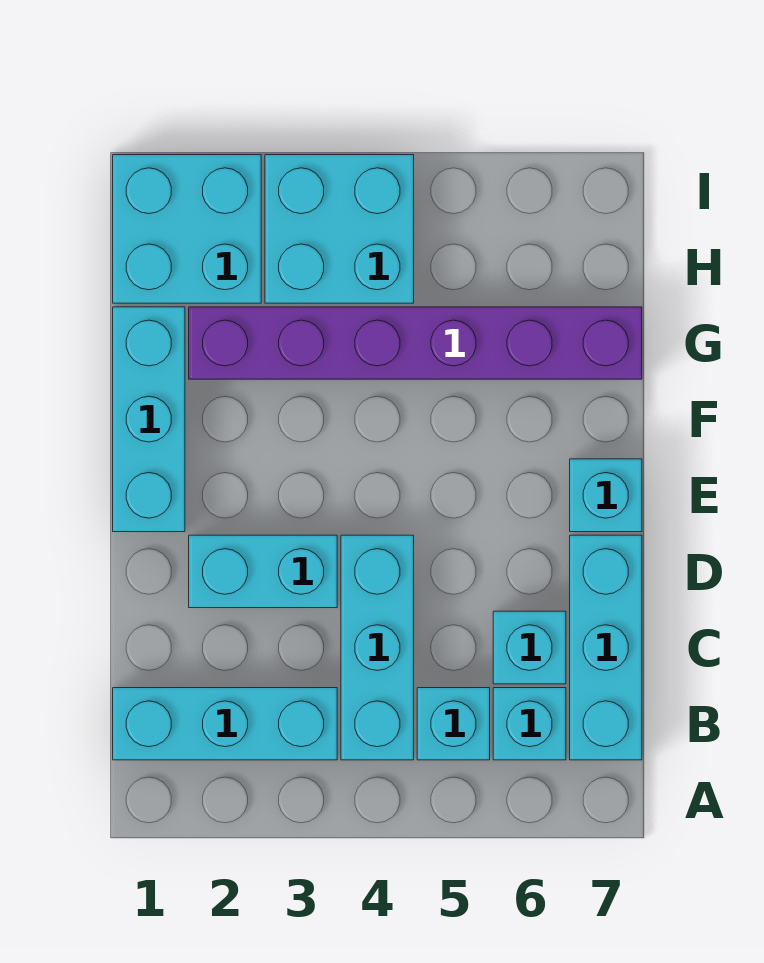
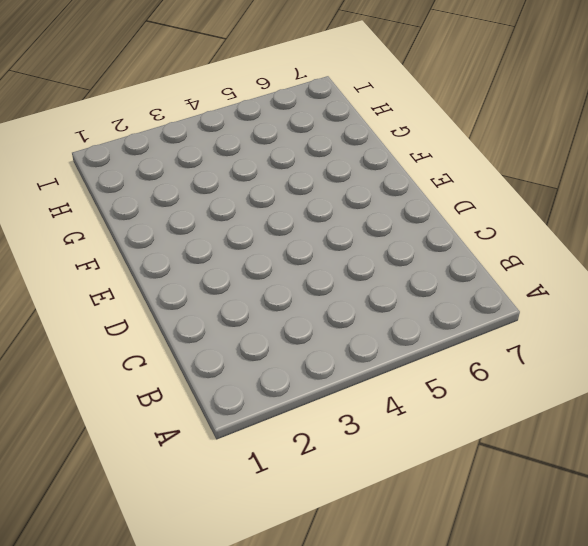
none -> cyan brick B1:B3 level 1
none -> cyan brick B4:D4 level 1
none -> cyan brick B5 level 1

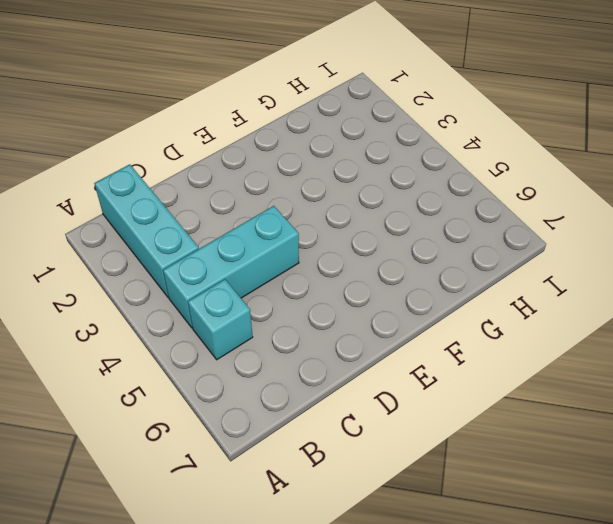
none -> cyan brick B6 level 1
none -> cyan brick B7:D7 level 1
none -> cyan brick C6 level 1

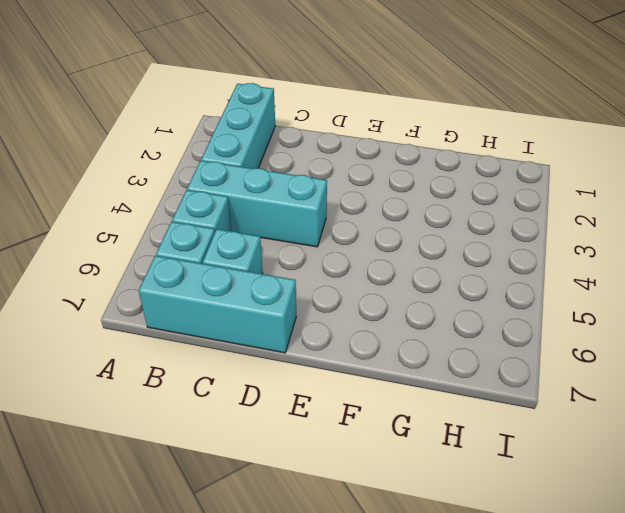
none -> cyan brick D2:D3 level 1
none -> cyan brick E1:G1 level 1
none -> cyan brick E7 level 1

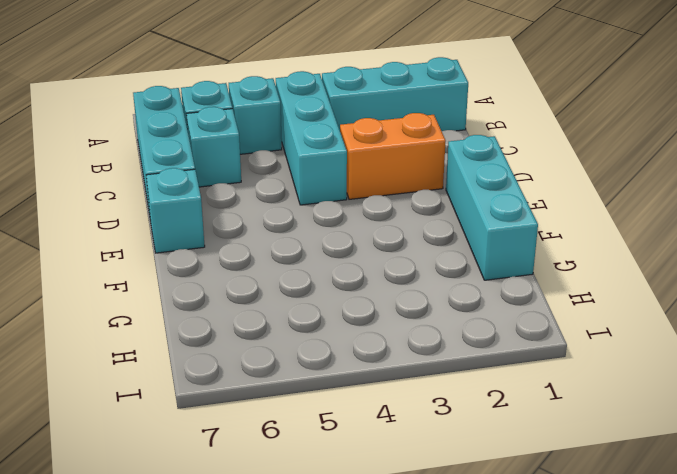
orange brick D2:D3 level 1 -> cyan brick D2:D3 level 1
none -> purple brick G2:G7 level 1
none -> cyan brick H1:I2 level 1
none -> cyan brick H3:I4 level 1

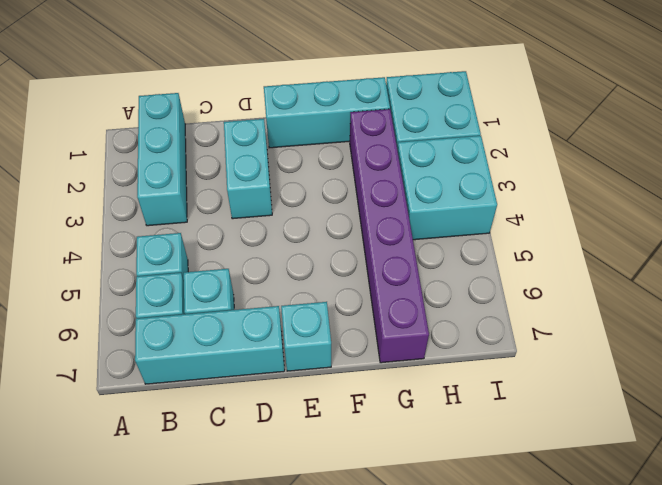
none -> cyan brick B4:D4 level 1

